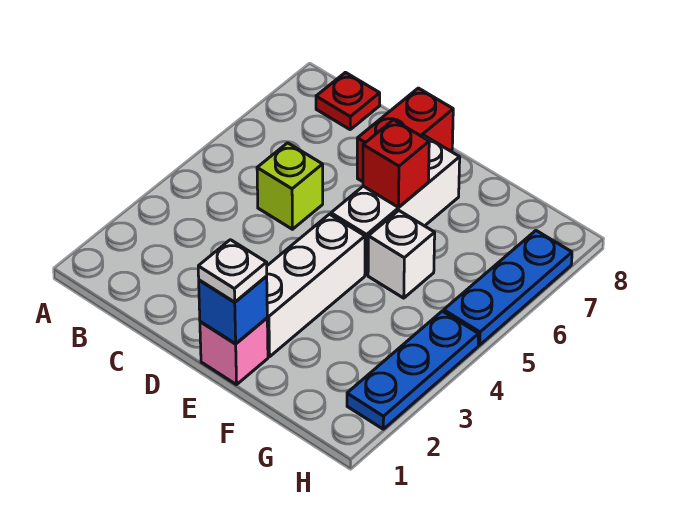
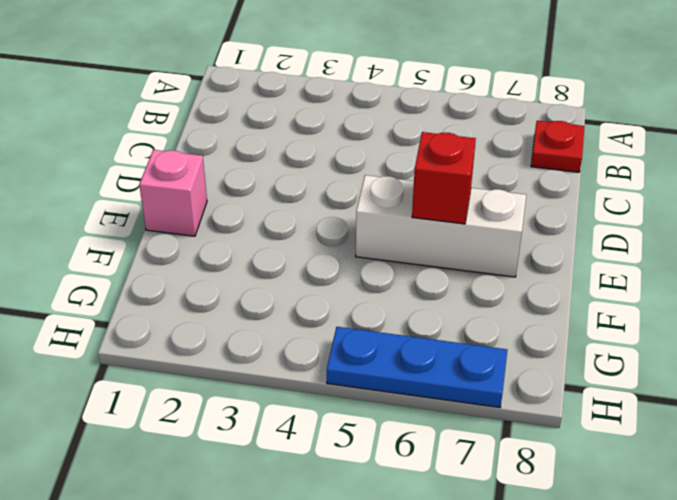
none -> lime brick C5 level 1
none -> red brick D7:D8 level 1
none -> white brick E2:E4 level 1

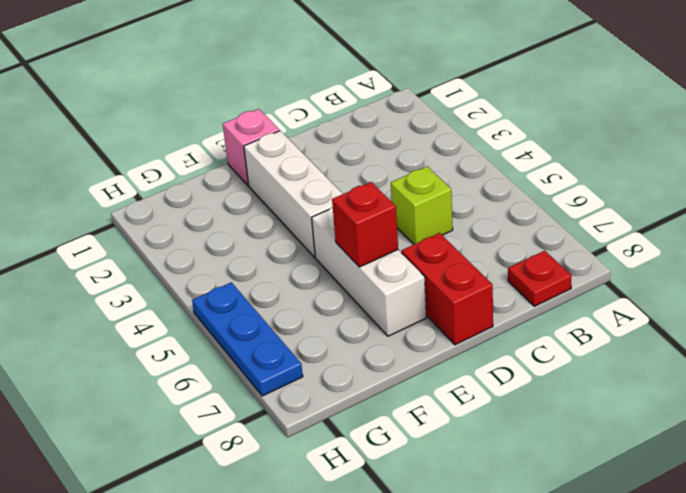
none -> white brick F5 level 1
none -> blue plate H2:H4 level 1
none -> blue brick E1 level 2

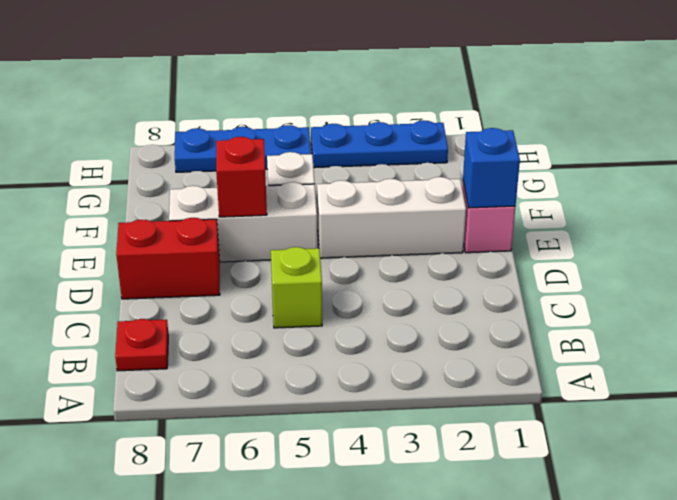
none -> white plate E1 level 3

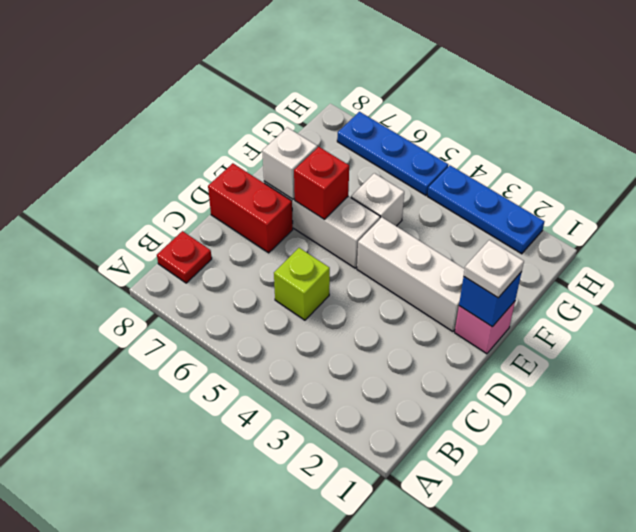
white brick E7 level 2 -> none

